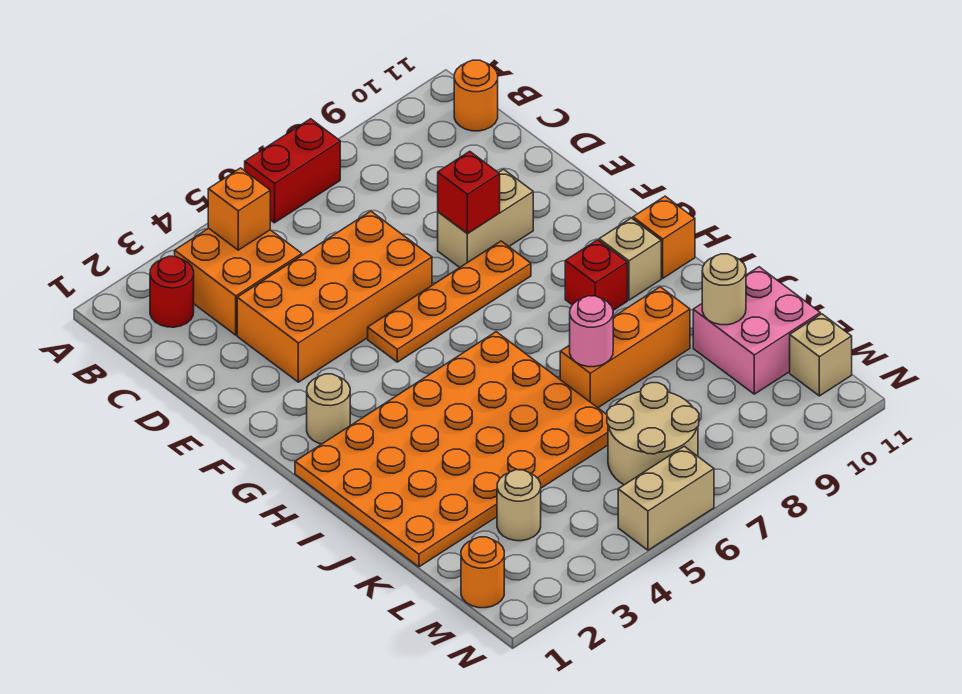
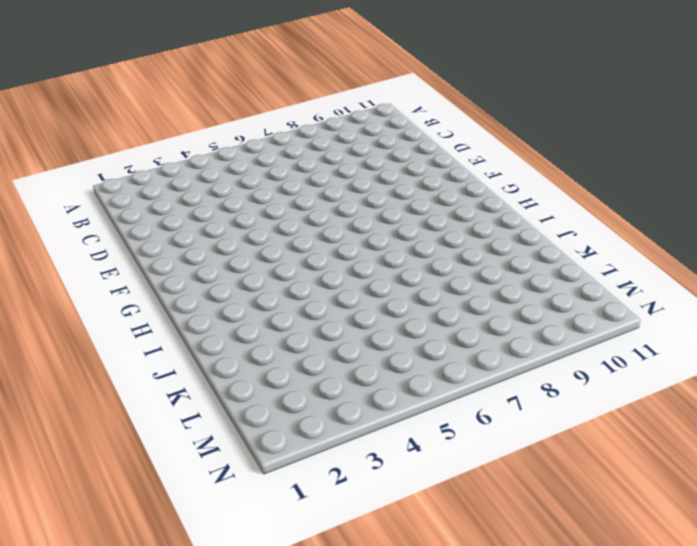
none -> red brick A6:A7 level 1
none -> red round brick B2 level 1
none -> orange brick B3:C4 level 1

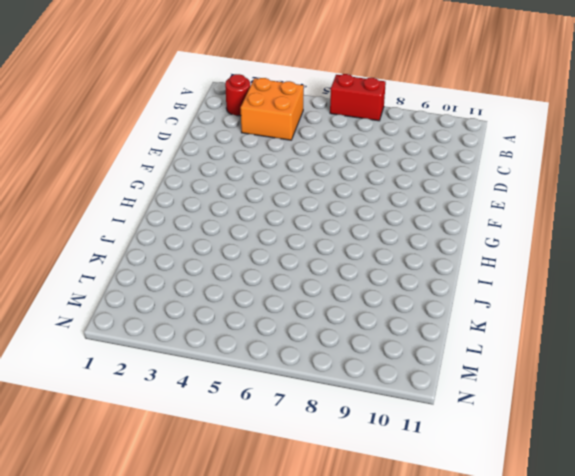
none -> orange round brick B11 level 1
none -> orange brick D3:E6 level 1
none -> tan brick E8:E9 level 1

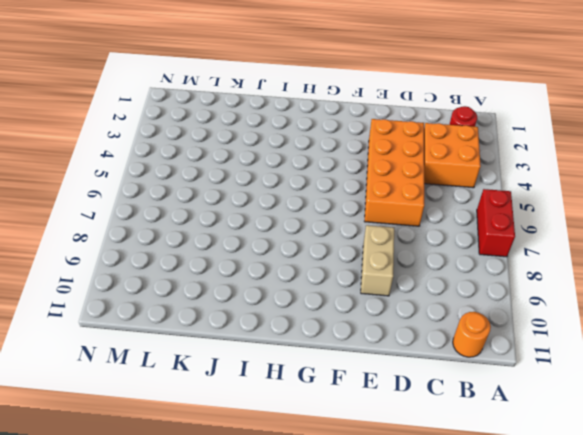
none -> orange plate F5:F8 level 1
none -> tan round brick G2 level 1
none -> orange plate H1:K6 level 1

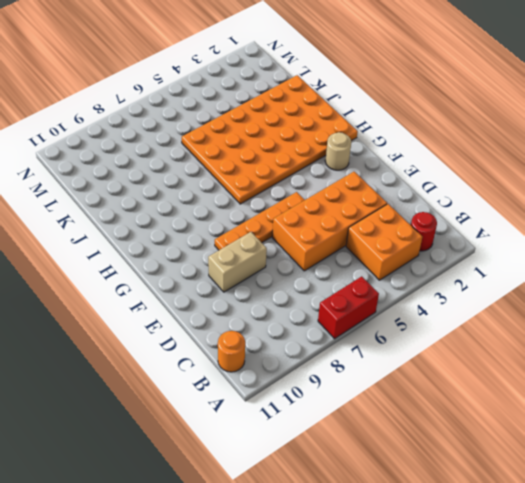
none -> red brick H9 level 1
none -> tan brick H10 level 1
none -> orange brick H11 level 1

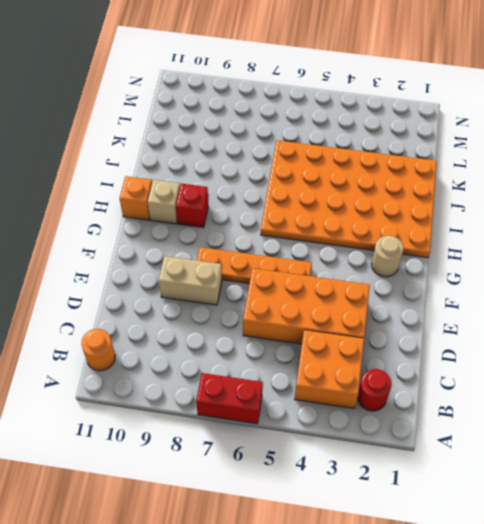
none -> orange brick J7:J9 level 1
none -> pink brick K10:L11 level 1
none -> tan round brick L3 level 1

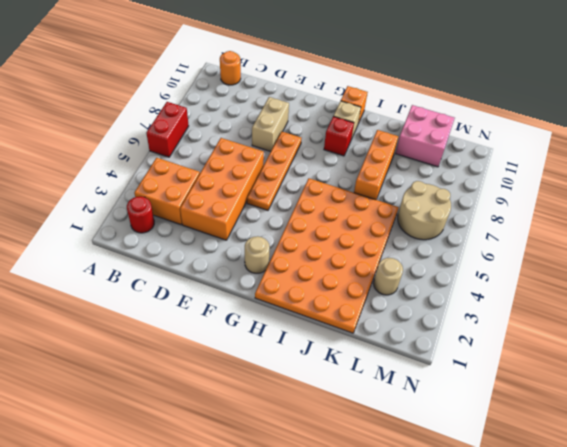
none -> orange round brick M1 level 1
none -> tan brick M11 level 1
none -> tan brick N5:N6 level 1

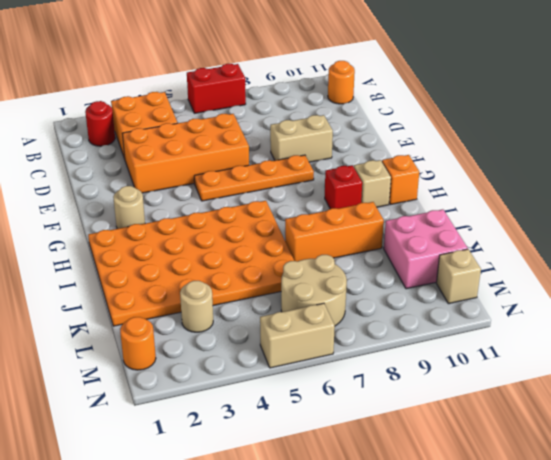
none -> orange brick B4 level 2
none -> red brick E8 level 2
none -> pink round brick J7 level 2

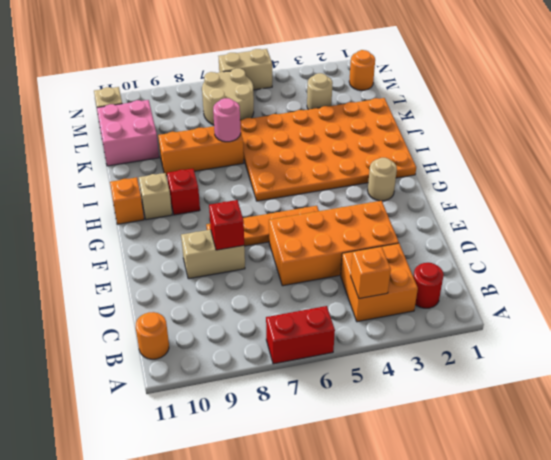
none -> tan round brick K10 level 2

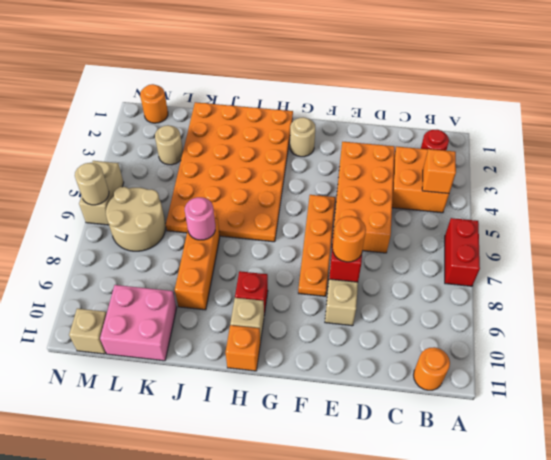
orange round brick E8 level 3 -> none
tan round brick N6 level 2 -> tan round brick K10 level 2

